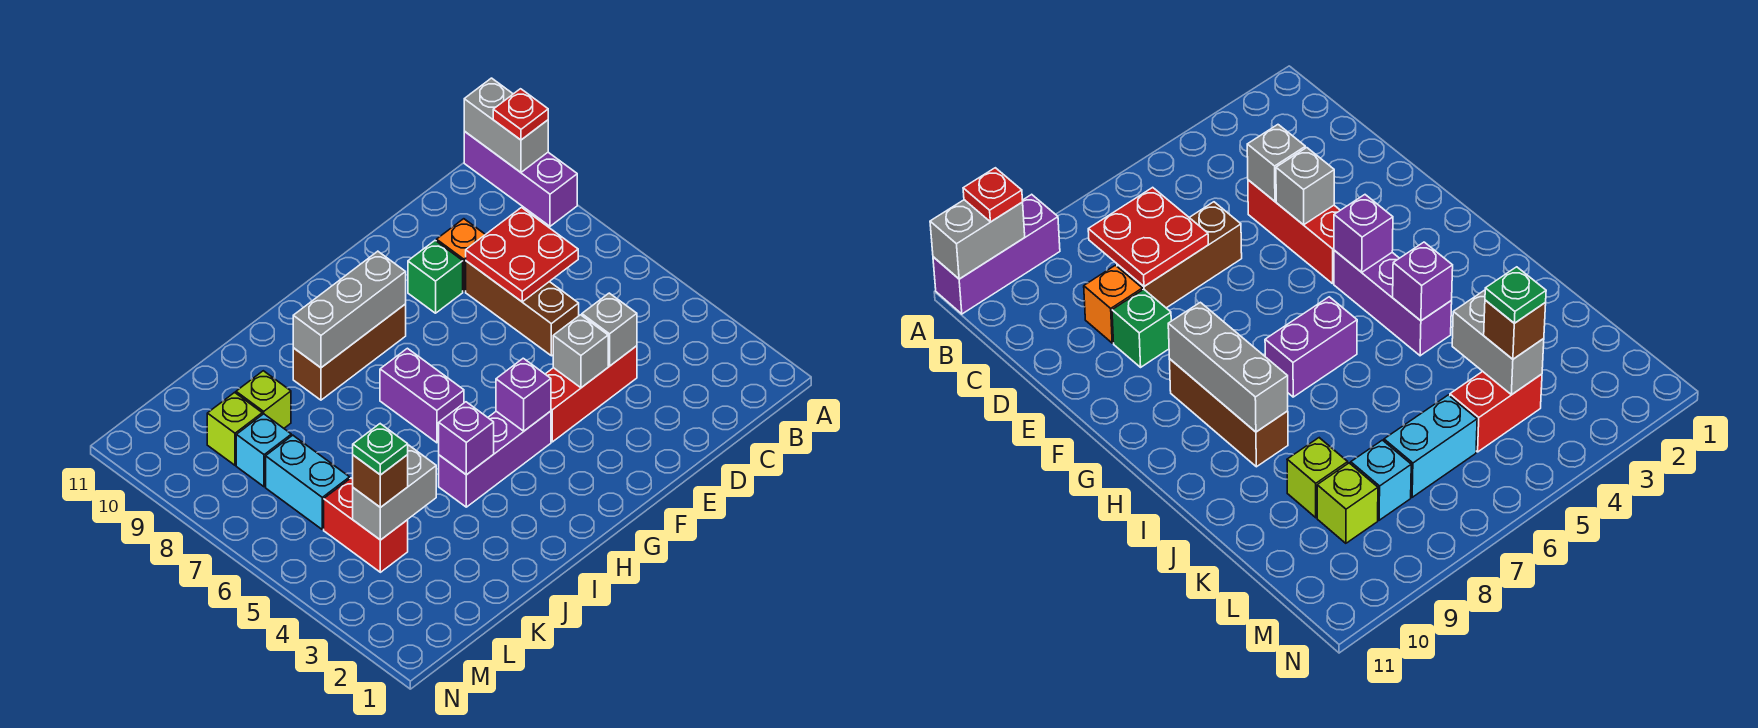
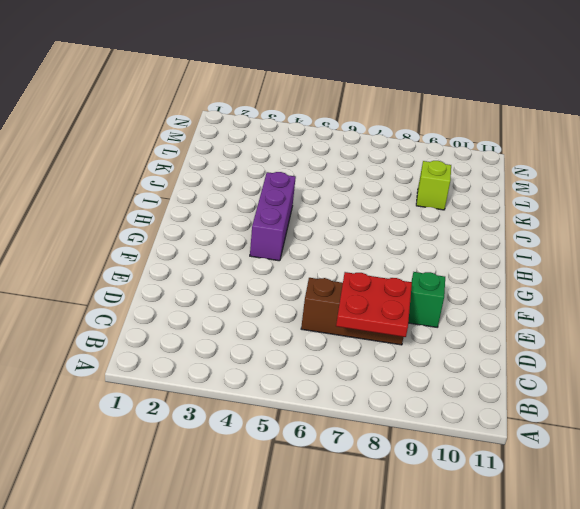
none -> purple brick A9:A11 level 1
none -> red brick D4:F4 level 1
none -> orange brick D9 level 1

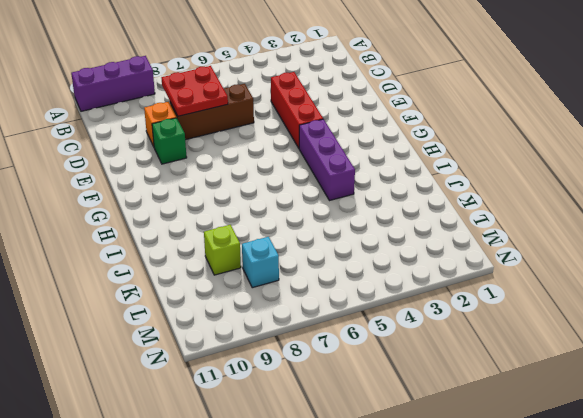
none -> brown brick G9:I9 level 1
none -> purple brick H6:H7 level 1
none -> red brick L4:L5 level 1

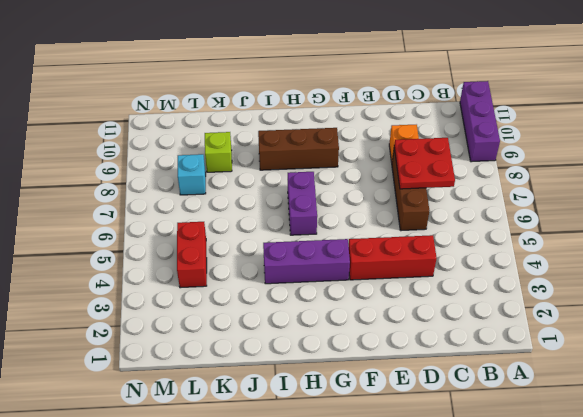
none -> green brick E9 level 1
none -> cyan brick L6:L7 level 1
none -> lime brick L9 level 1

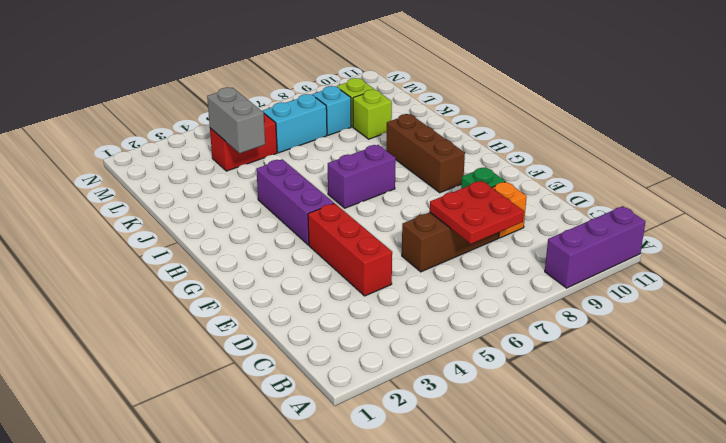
none -> grey brick A10:A11 level 2
none -> grey brick D4 level 2
none -> grey brick E4 level 2

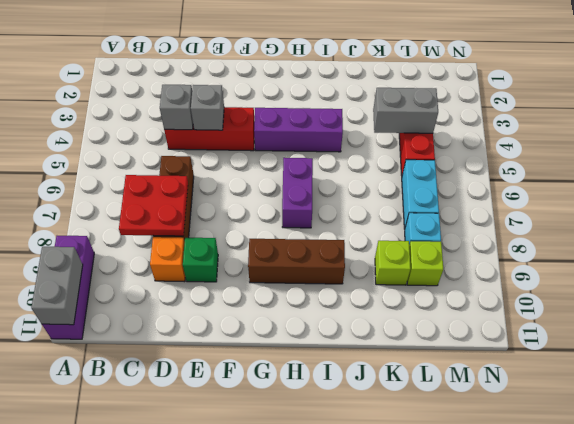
none -> purple brick G4 level 2
none -> grey brick G9:I9 level 2
none -> purple brick I4 level 2

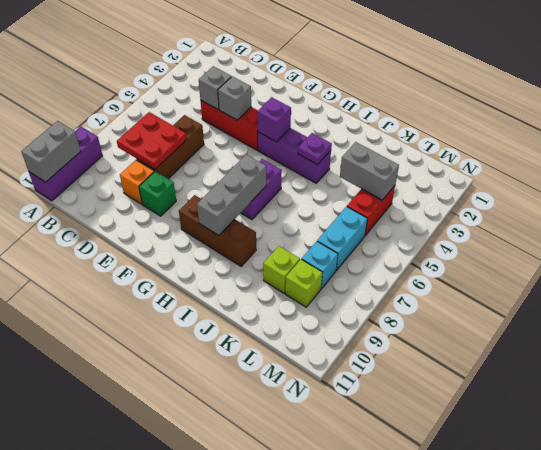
grey brick H7:H9 level 2 -> grey brick G9:I9 level 2
purple plate I4 level 2 -> purple brick I4 level 2
none -> red plate A10 level 3
none -> brown brick L4 level 3
none -> green plate L4 level 4

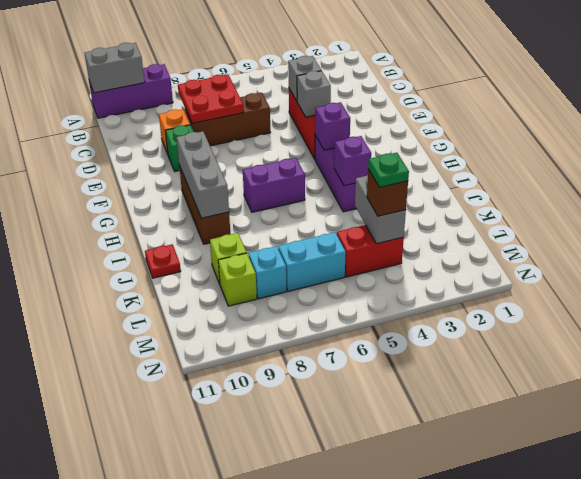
red plate J11 level 1 -> red plate A10 level 3

